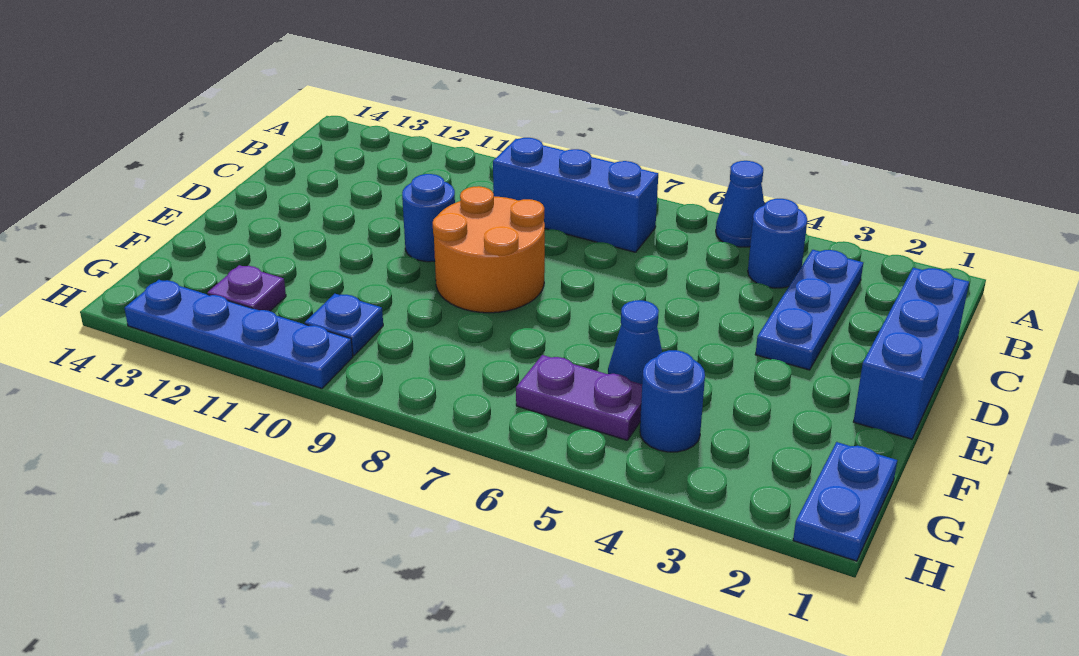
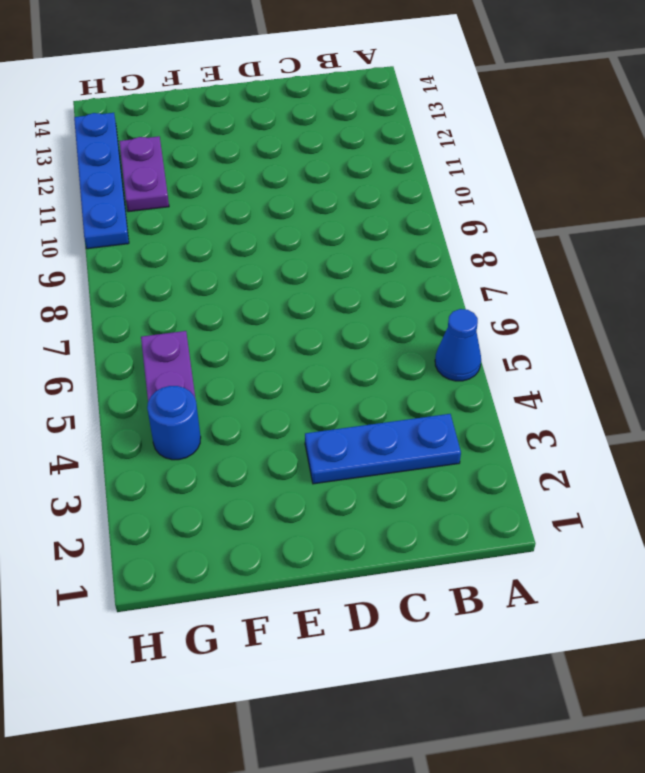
purple plate G11:G12 level 1 -> purple plate G12 level 1
none -> blue round brick B4 level 1
none -> blue brick B7:B9 level 1
none -> blue brick C1:E1 level 1

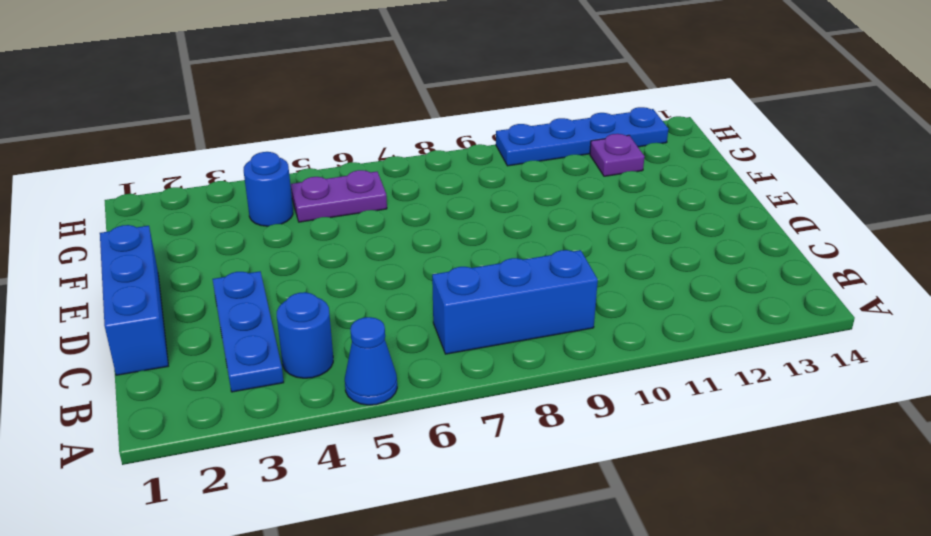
none -> orange round brick D8:E9 level 1
none -> blue round brick D10 level 1
none -> blue cone F5 level 1

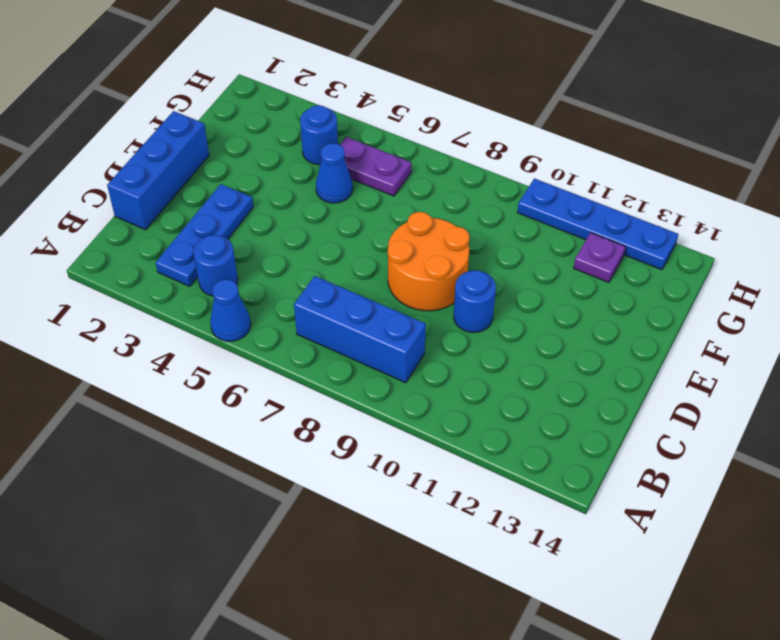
none -> blue plate G1:H1 level 1
none -> blue plate G10 level 1

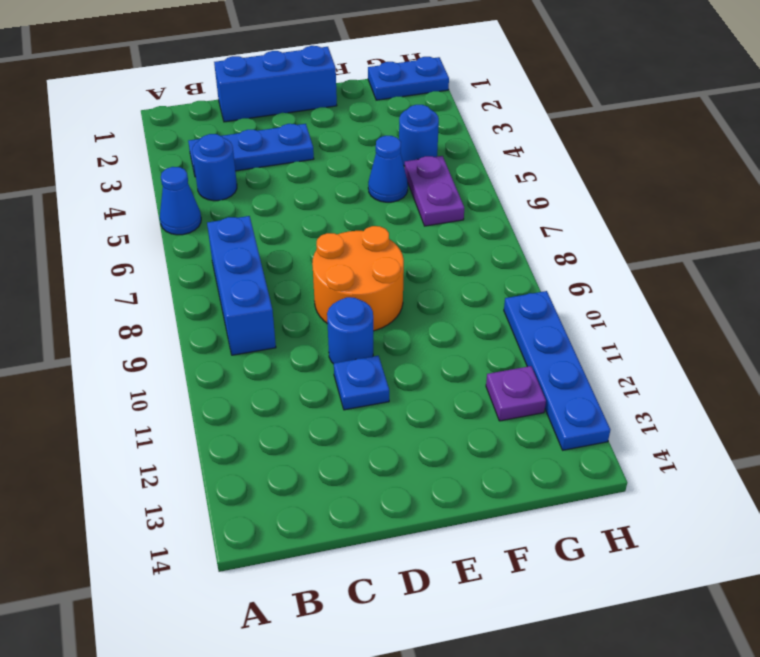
blue plate D11 level 1 -> blue plate G10 level 1

